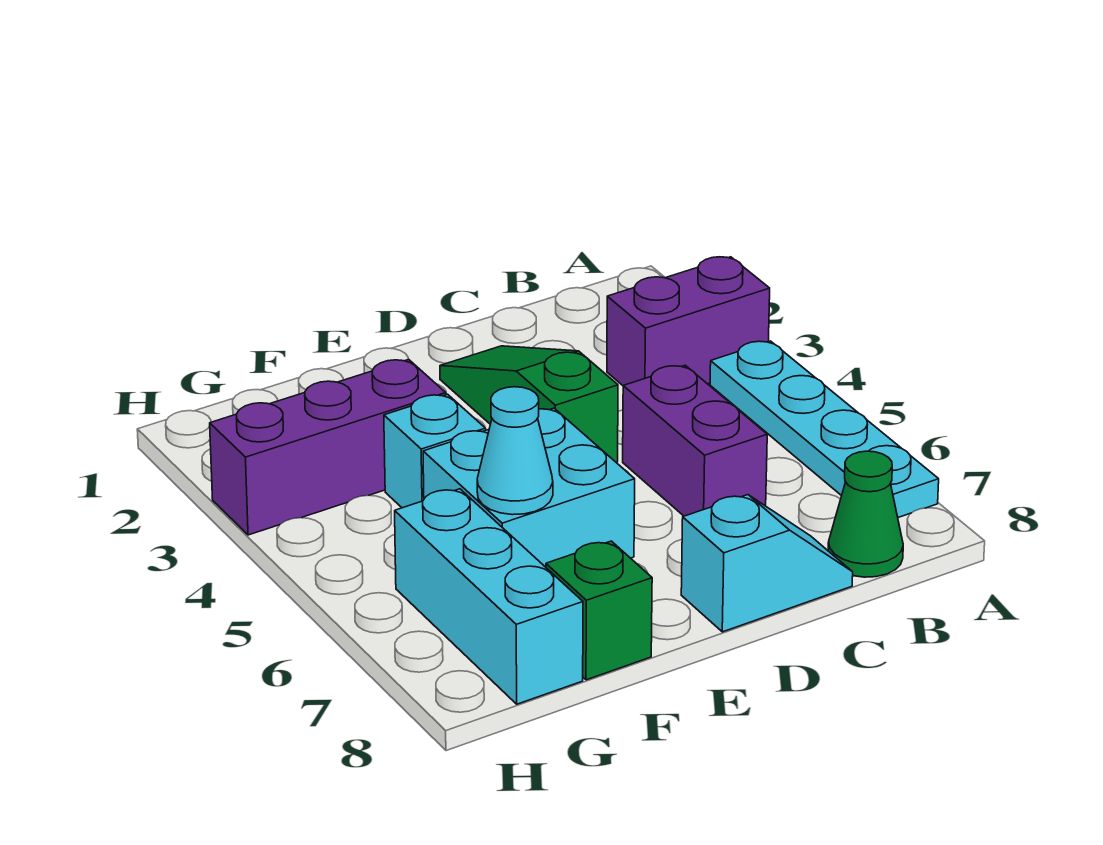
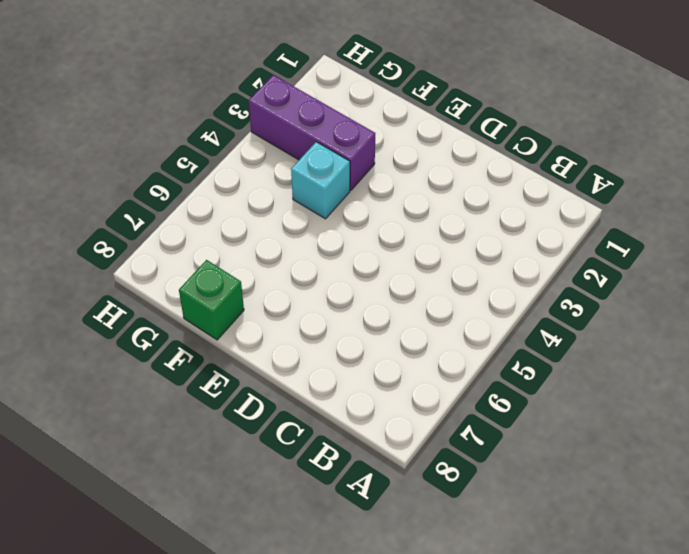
none -> purple brick A3:B3 level 1
none -> cyan plate A4:A7 level 1
none -> green cone B8 level 1

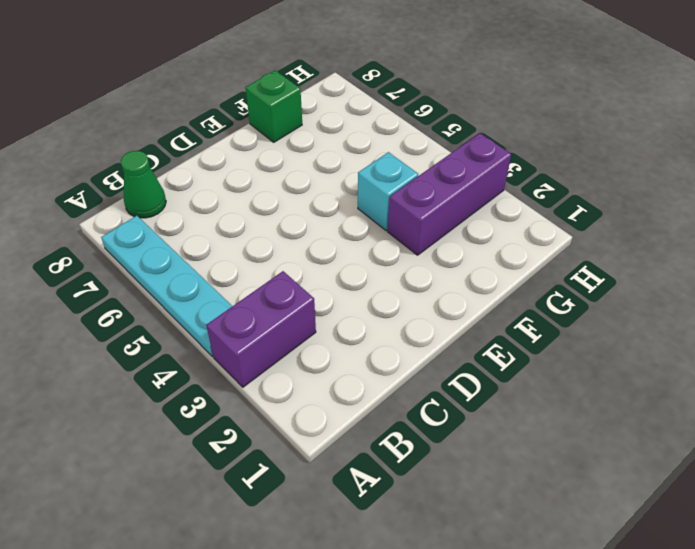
none -> purple brick C5:C6 level 1
none -> cyan slope C8:D8 level 1 top D
none -> green slope D2:D4 level 1 top 4

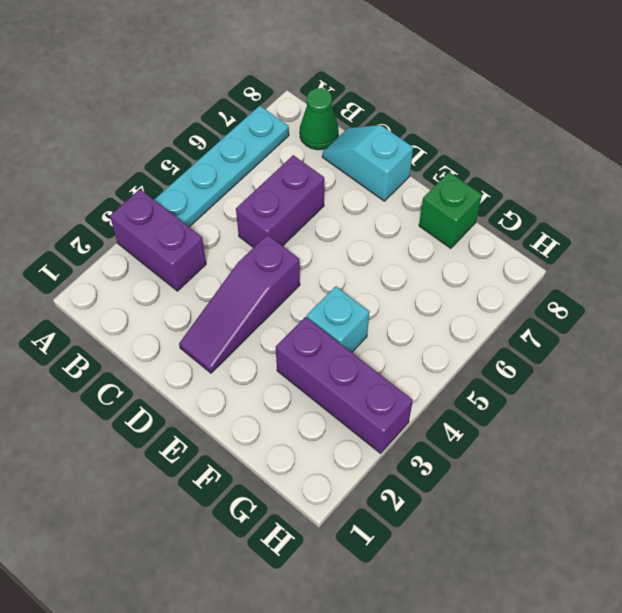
purple slope D2:D4 level 1 top 4 -> green slope D2:D4 level 1 top 4
none -> cyan brick E5:F6 level 1
none -> cyan brick G6:G8 level 1
none -> cyan cone F6 level 2

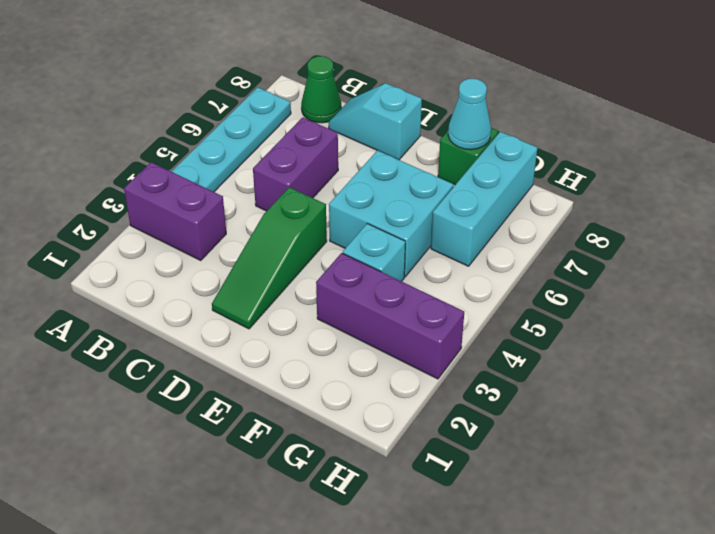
cyan cone F8 level 2 -> cyan cone F6 level 2

